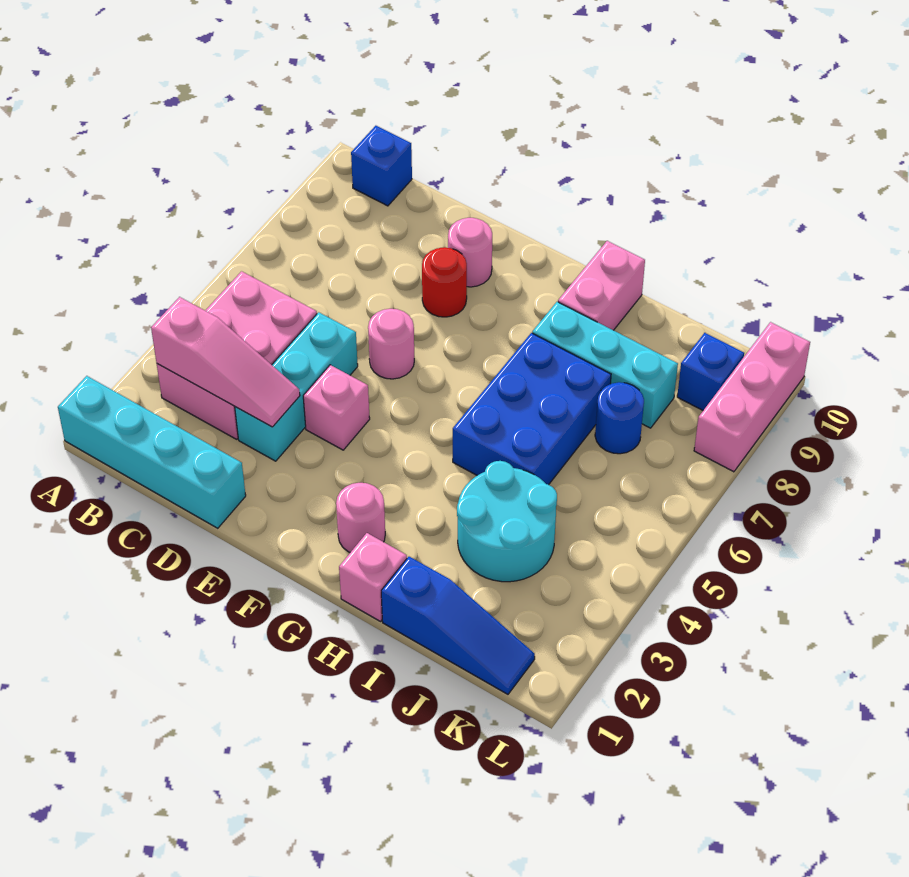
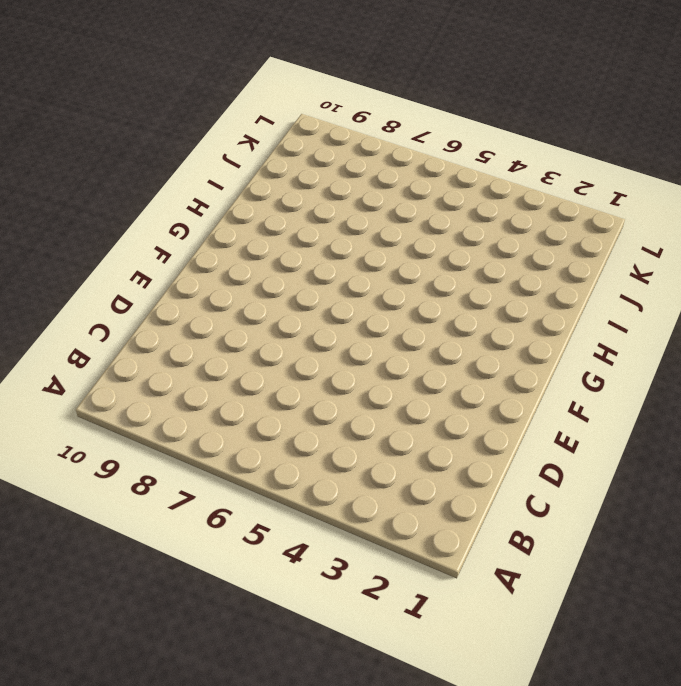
none -> cyan brick A1:D1 level 1
none -> pink brick B3:C5 level 1
none -> blue brick B10 level 1

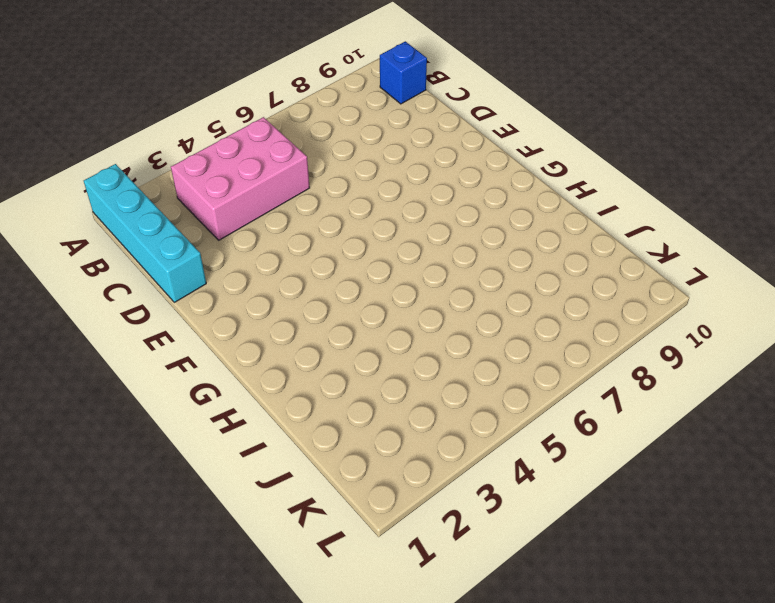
none -> cyan brick D3:D5 level 1
none -> pink brick E4 level 1
none -> pink round brick E6 level 1

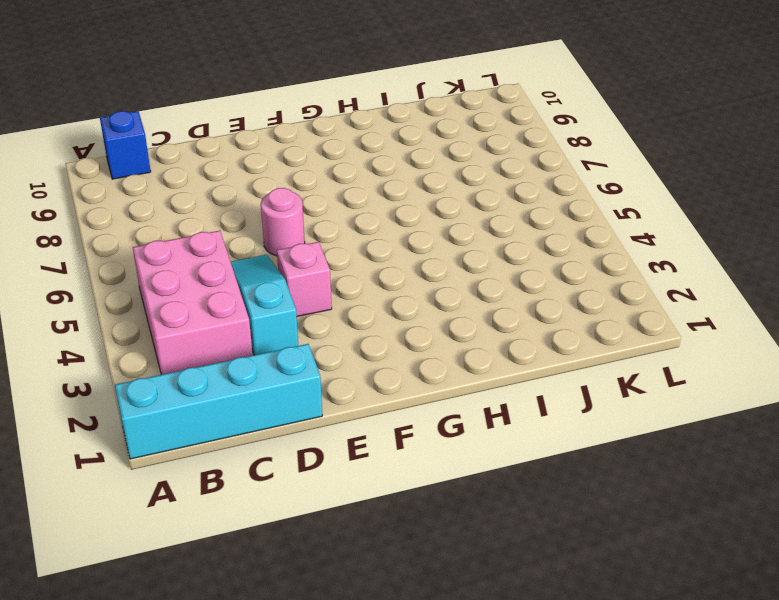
cyan slope D3:D5 level 1 top 3 -> cyan brick D3:D5 level 1
none -> red round brick E8 level 1
none -> pink round brick E9 level 1
none -> pink round brick G2 level 1

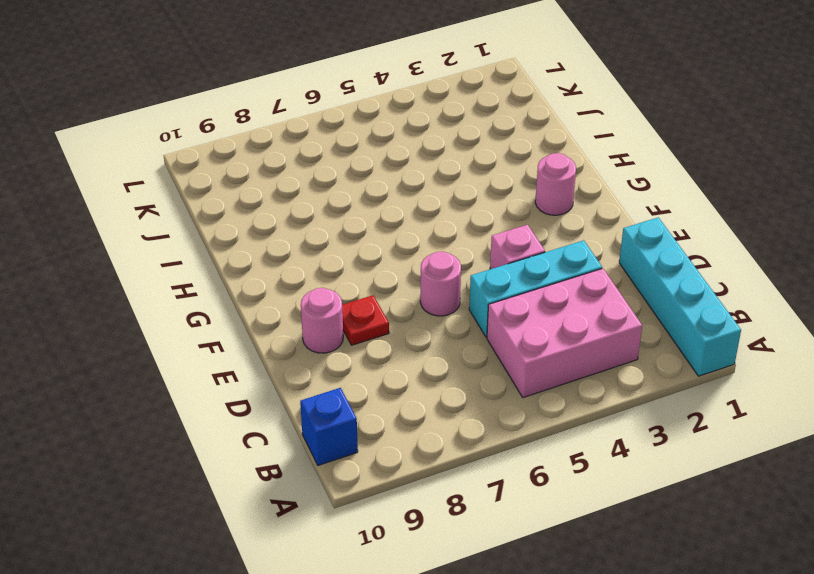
red plate E8 level 1 -> red round brick E8 level 1
none -> pink brick H1 level 1
none -> blue brick H5:I7 level 1
none -> cyan brick H8:J8 level 1

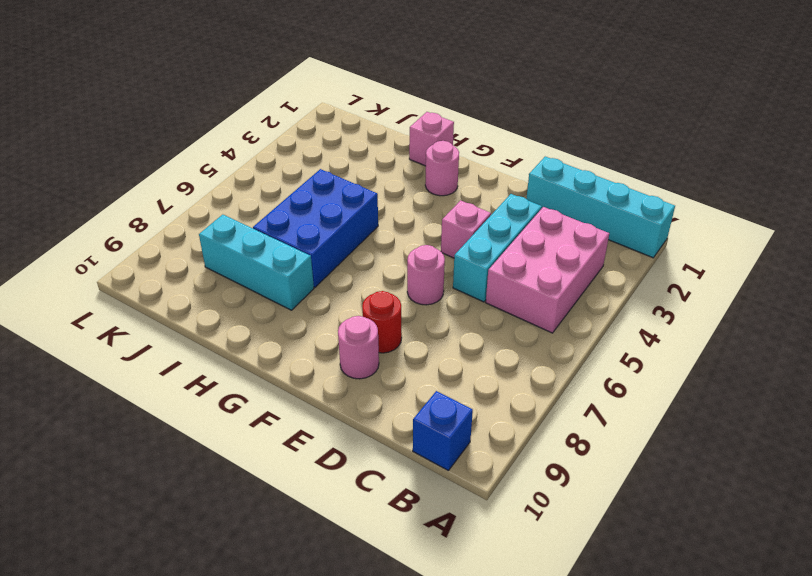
none -> pink brick H9:H10 level 1
none -> blue slope I1:K1 level 1 top I
none -> cyan round brick I3:J4 level 1

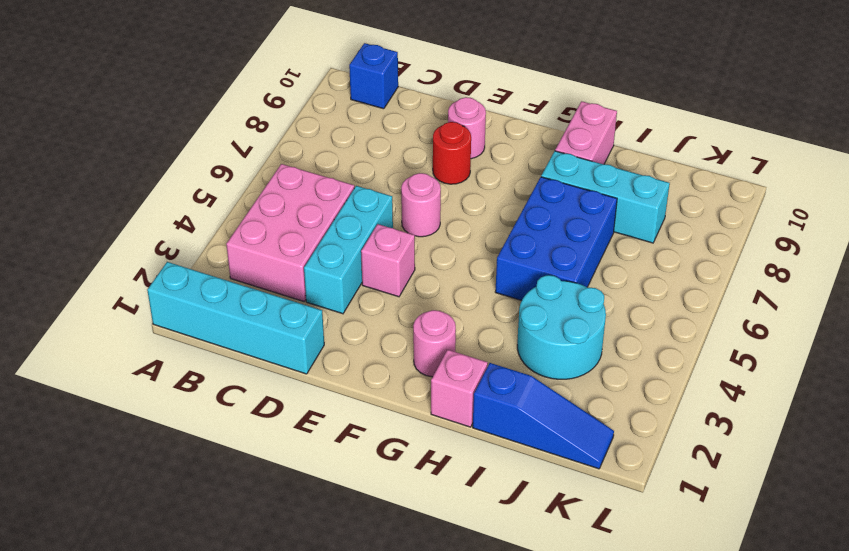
none -> blue round brick J7 level 1
none -> blue brick K9 level 1
none -> pink brick L8:L10 level 1

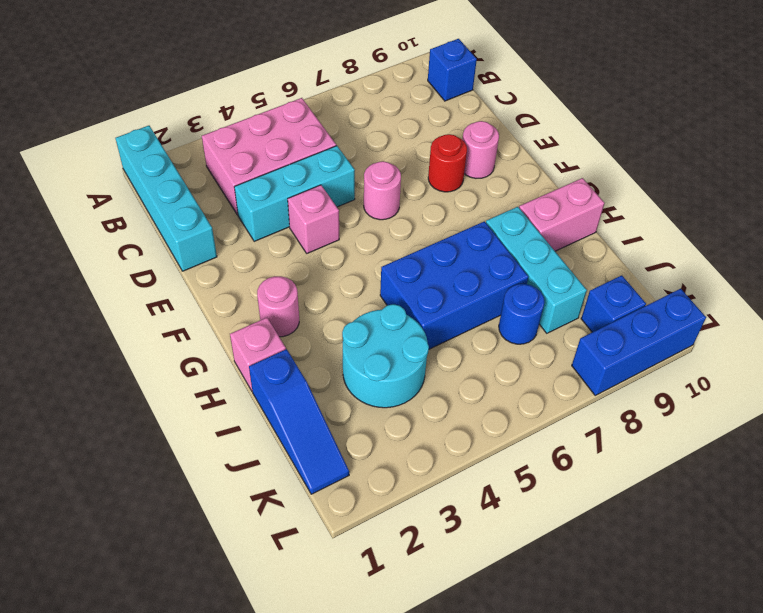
blue brick L8:L10 level 1 -> pink brick L8:L10 level 1
none -> pink slope B3:D3 level 2 top B

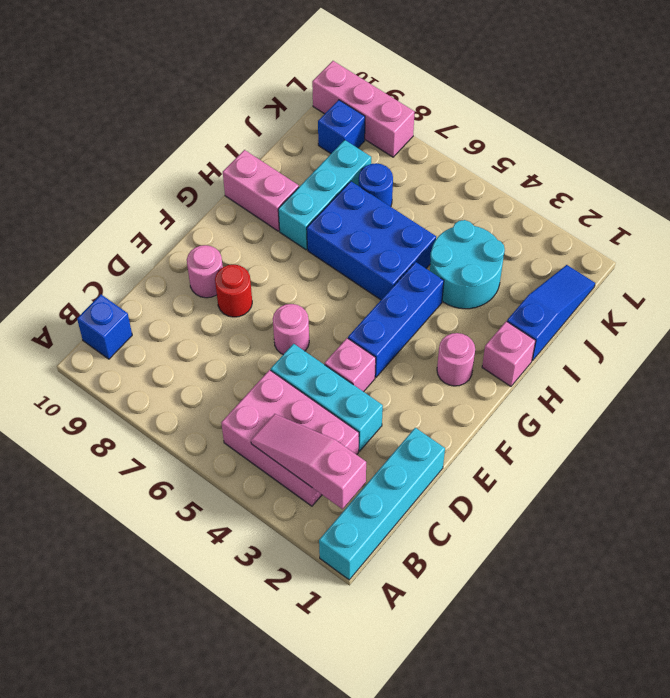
pink slope B2:B4 level 2 top 2 -> pink slope B3:D3 level 2 top B
blue brick F4:H4 level 1 -> none

